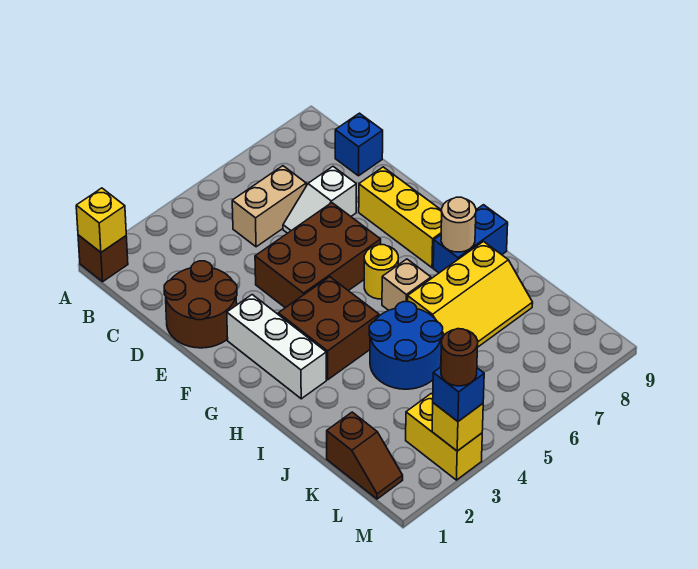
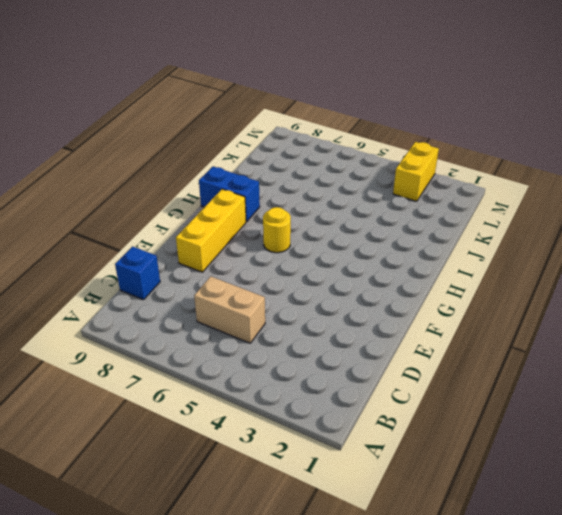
none -> brown brick A1 level 1
none -> brown round brick D1:E2 level 1
none -> white slope D6:D7 level 1 top 7

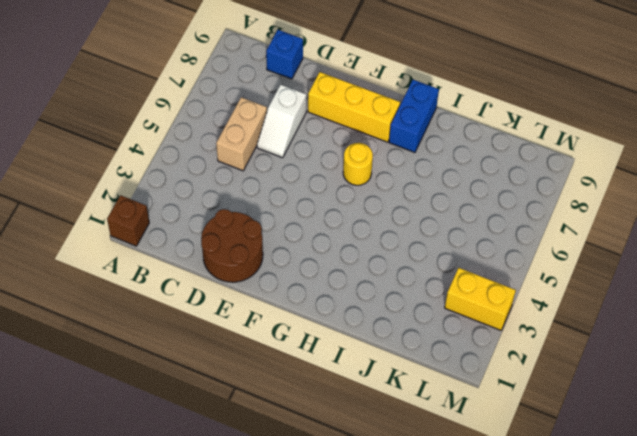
none -> brown brick E4:F6 level 1
none -> white brick F2:H2 level 1
none -> brown brick G3:H4 level 1

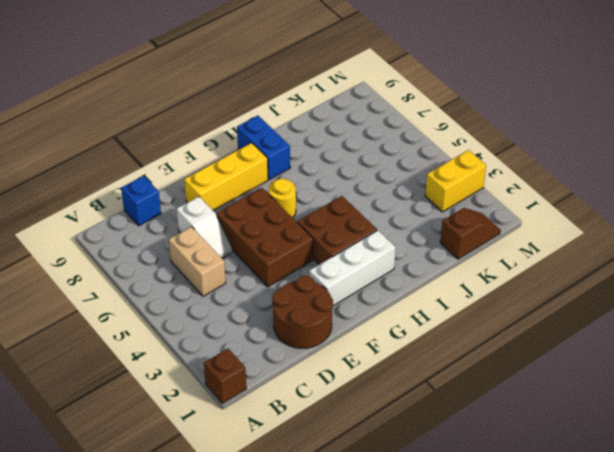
none -> tan brick H6 level 1
none -> blue round brick I4:J5 level 1
none -> yellow slope I6:J8 level 1 top I

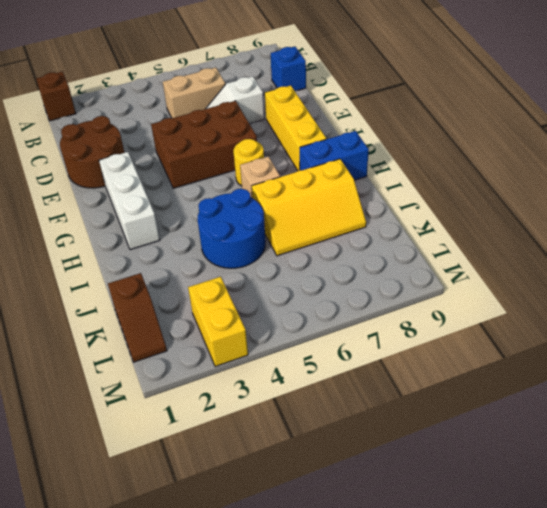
none -> brown brick G3:H4 level 1
none -> yellow brick A1 level 2
none -> tan round brick H8 level 2

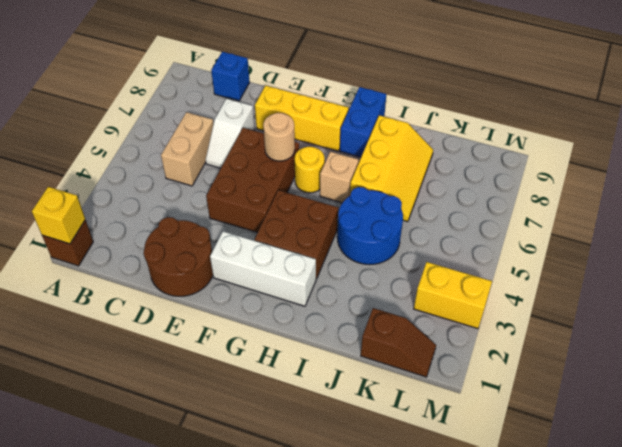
tan round brick F6 level 2 -> tan round brick H8 level 2
none -> yellow brick M3 level 2
none -> blue brick M3 level 3
none -> brown round brick M3 level 4

